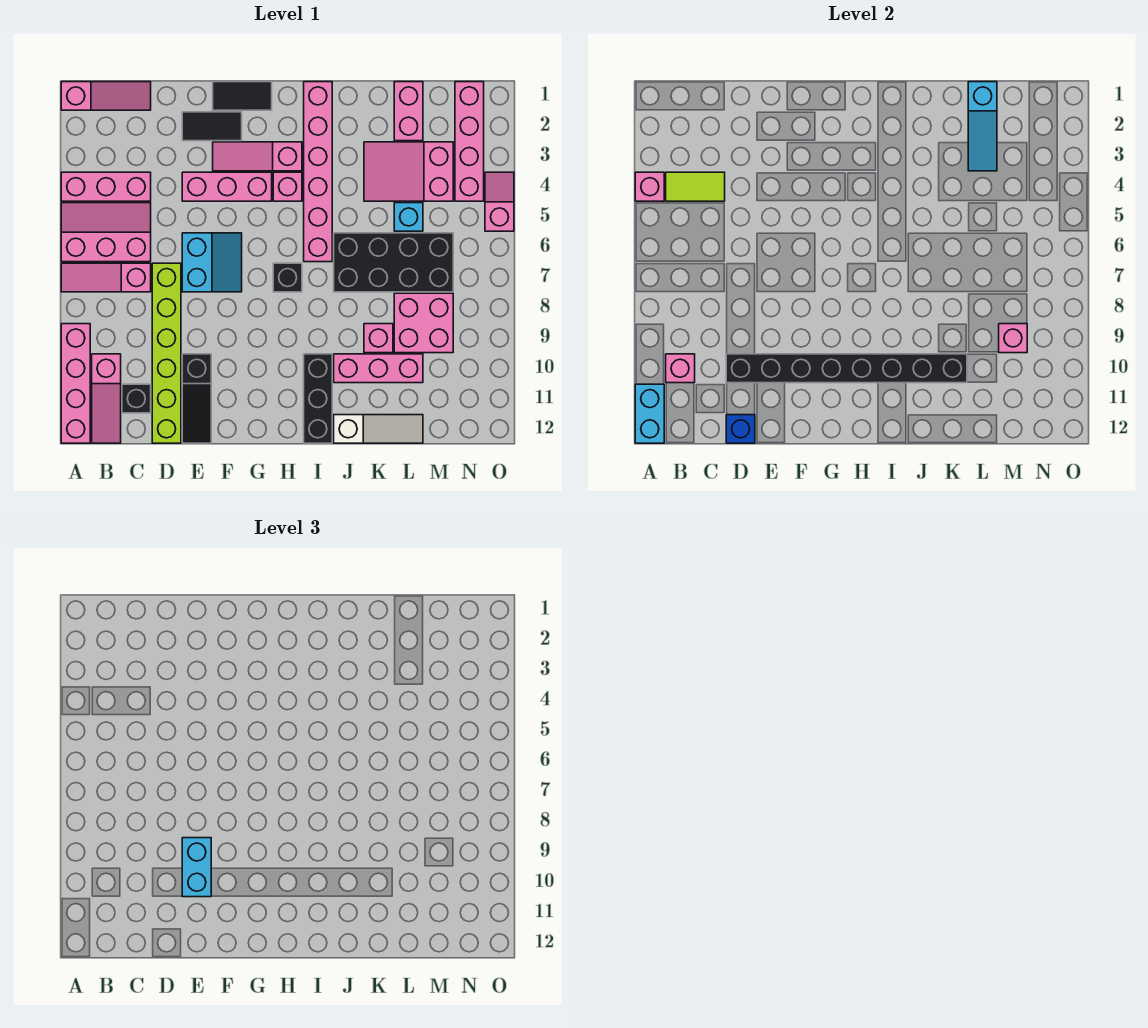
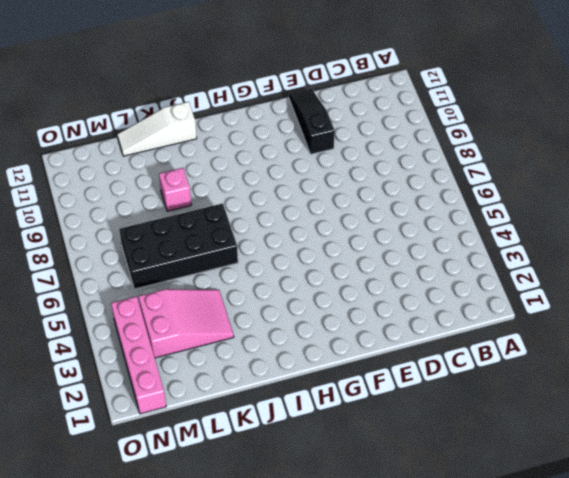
none -> pink slope A1:C1 level 1 top A
none -> pink brick A4:C4 level 1
none -> pink slope A5:C6 level 1 top 6
none -> pink slope A7:C7 level 1 top C

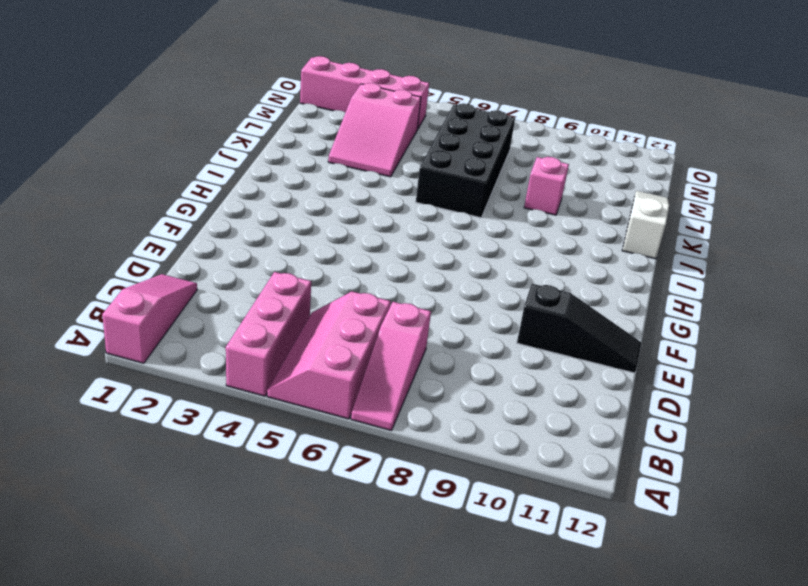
none -> pink brick A9:A12 level 1
none -> pink slope B10:B12 level 1 top 10
none -> black brick C11 level 1
none -> lime brick D7:D12 level 1

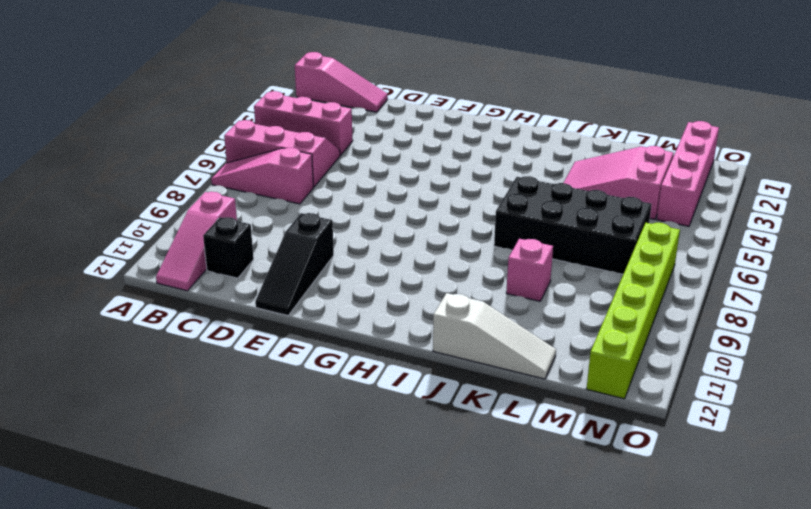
lime brick N7:N12 level 1 -> lime brick D7:D12 level 1
none -> pink brick A9:A12 level 1
none -> black tile E2:F2 level 1
none -> pink brick E4:G4 level 1
none -> cyan slope E6:F7 level 1 top E

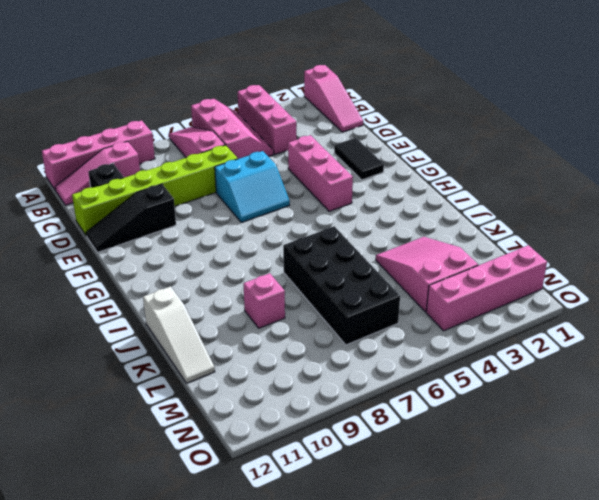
none -> black tile F1:G1 level 1
none -> pink slope F3:H3 level 1 top H
none -> pink brick H4 level 1
none -> black brick H7 level 1

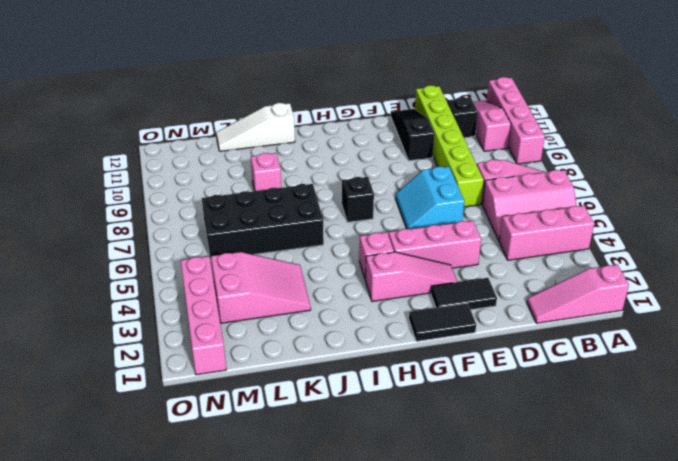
none -> pink brick I1:I6 level 1
none -> black brick I10:I12 level 1
none -> pink brick J10:L10 level 1
none -> pink brick L1:L2 level 1

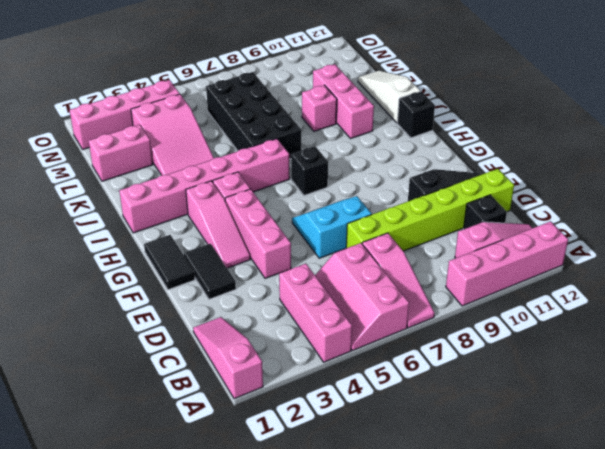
black brick I12 level 1 -> black brick I10:I12 level 1
none -> cyan brick L5 level 1
none -> pink brick L8:M9 level 1
none -> pink slope O4:O5 level 1 top 5
none -> pink brick A4 level 2

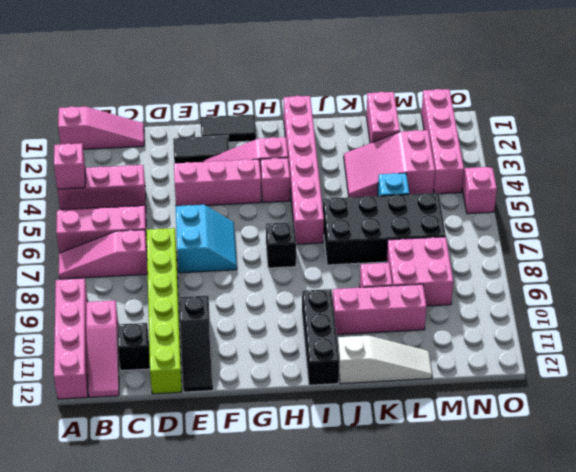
none -> cyan brick A11:A12 level 2
none -> lime tile B4:C4 level 2
none -> pink brick B10 level 2
none -> black brick D10:K10 level 2

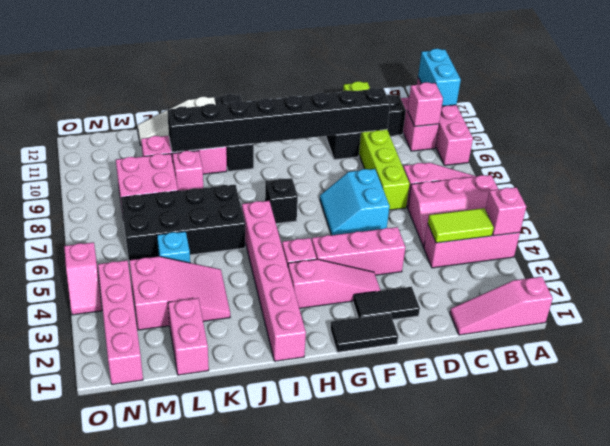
none -> blue brick D12 level 2
none -> cyan slope L1:L3 level 2 top 1
none -> pink brick M9 level 2
none -> cyan brick E9:E10 level 3

